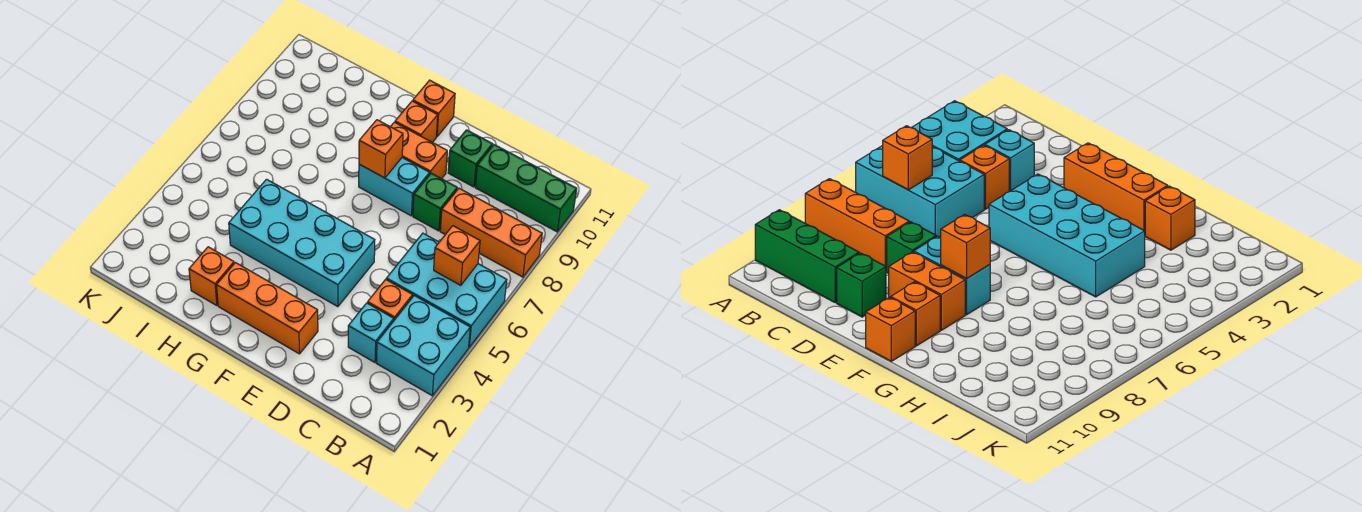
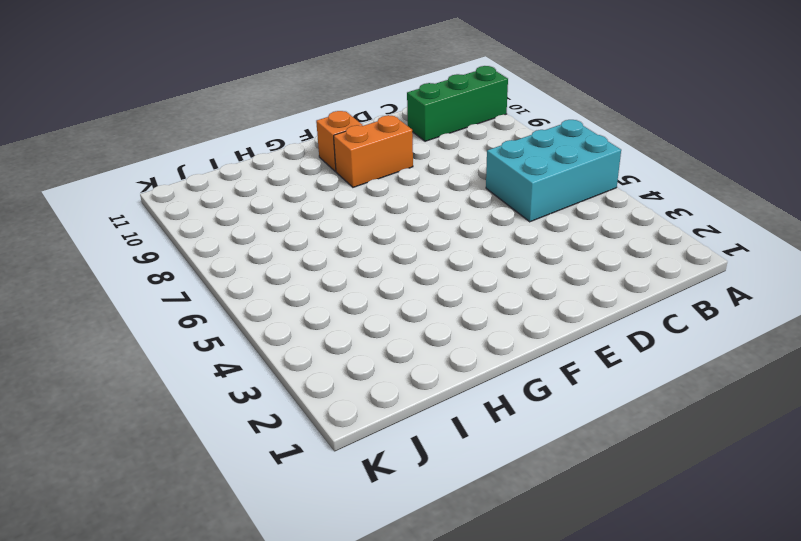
none -> cyan brick A3:B4 level 1
none -> orange brick A8:C8 level 1
none -> cyan brick C3 level 1

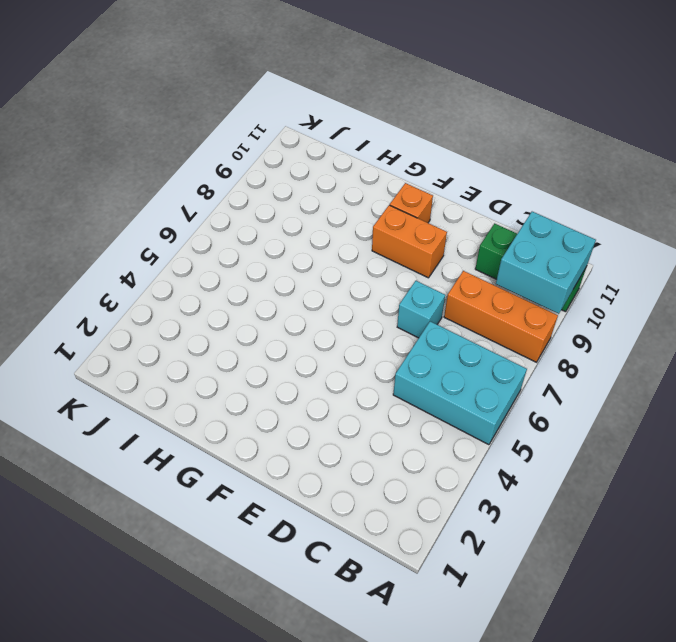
cyan brick A9:B10 level 2 -> cyan brick A3:B4 level 1
cyan brick D7 level 1 -> cyan brick C3 level 1
none -> orange brick C4 level 1
none -> green brick D8 level 1
none -> green brick D10 level 1

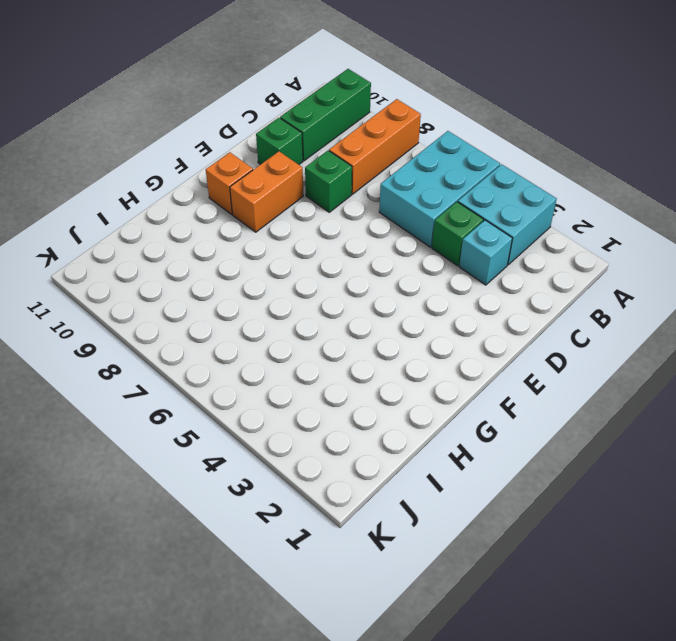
green brick C4 level 1 -> orange brick C4 level 1
none -> orange brick E2:G2 level 1
none -> cyan brick E4:H5 level 1
none -> cyan brick E8:F8 level 1

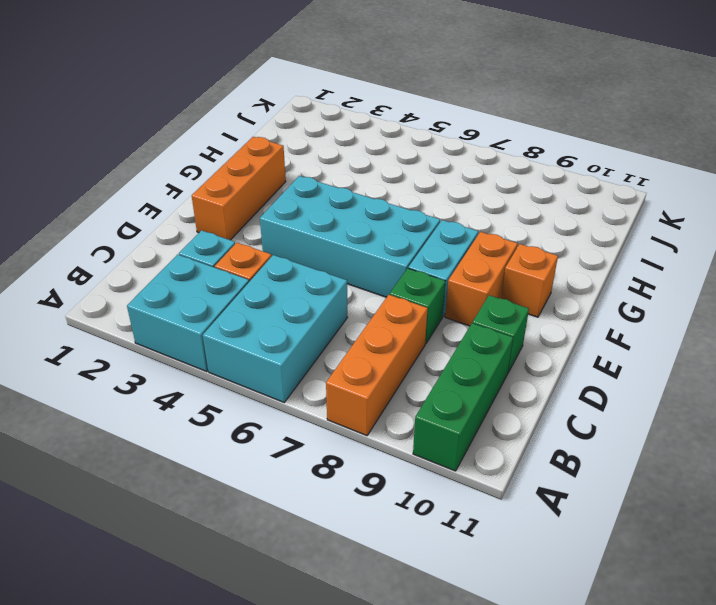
cyan brick E4:F7 level 1 -> cyan brick E4:H5 level 1
none -> orange brick F11 level 1
none -> orange brick H2 level 1
none -> orange brick B6 level 2

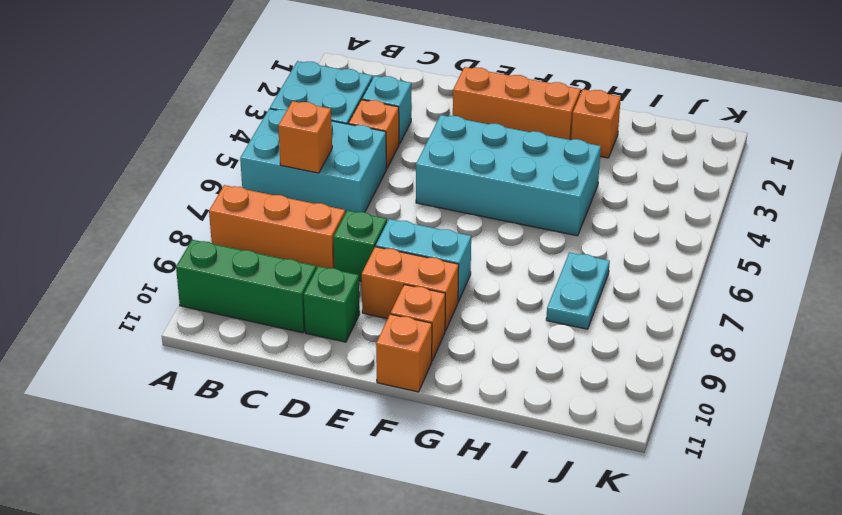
cyan plate I7:I8 level 1 -> none
none -> orange brick F8 level 2

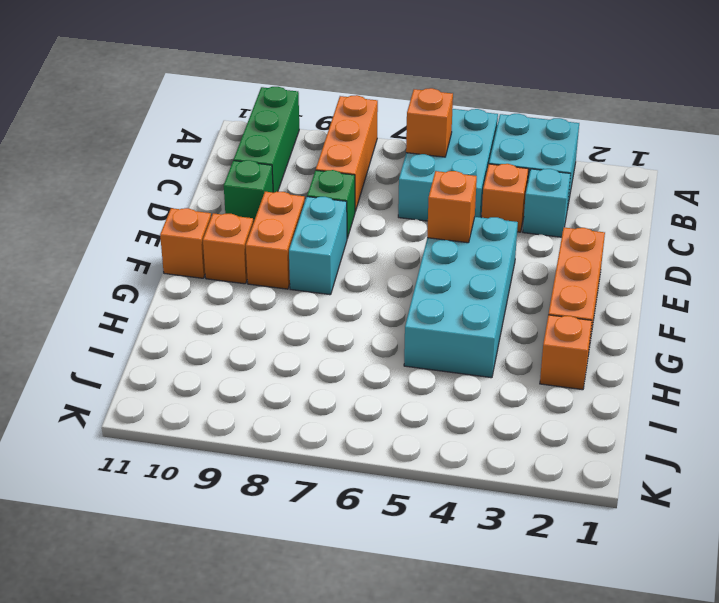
orange brick E5 level 2 -> orange brick F8 level 2

